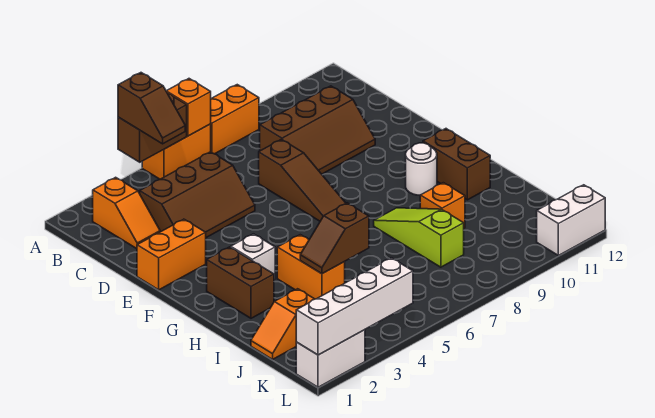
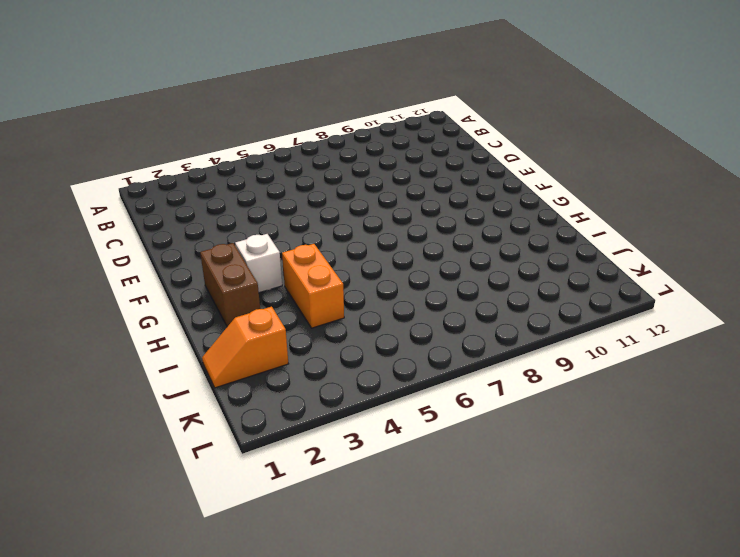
none -> orange brick A5:A6 level 1
none -> orange brick A7:A8 level 1
none -> orange slope B2:C2 level 1 top B

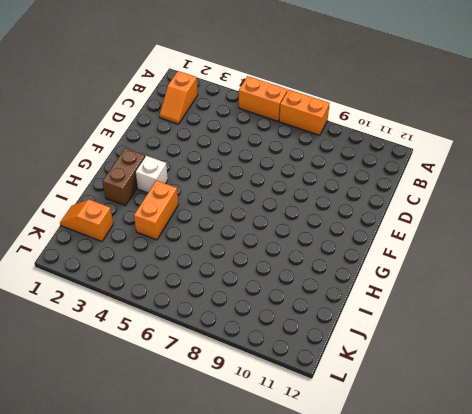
none -> brown slope C3:D5 level 1 top C
none -> brown slope C8:D10 level 1 top C
none -> brown slope D7:F7 level 1 top D

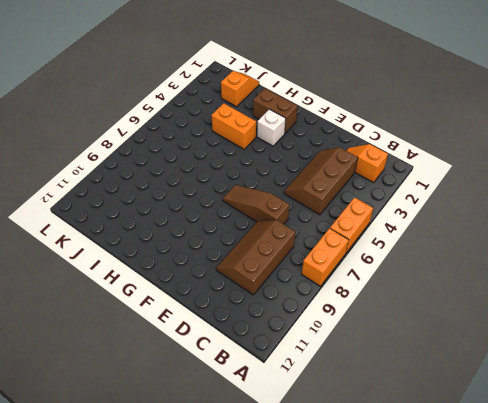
none -> orange brick E1:E2 level 1
none -> white round brick G10 level 1
none -> brown brick G11:H11 level 1

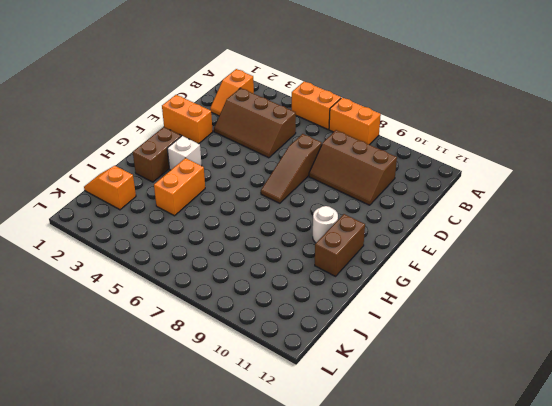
none -> lime slope H8:J8 level 1 top J
none -> orange brick I9 level 1
none -> white brick L1:L2 level 1

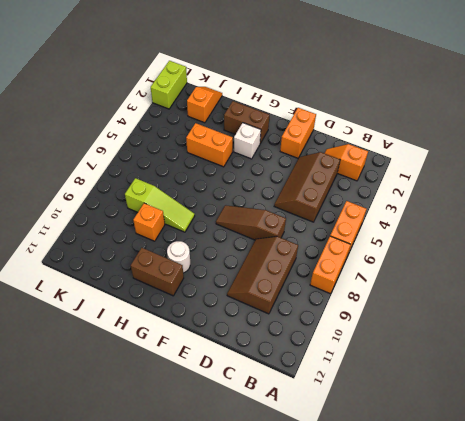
lime brick L1:L2 level 1 -> white brick L1:L2 level 1
none -> white brick L11:L12 level 1
none -> brown brick A4:A5 level 2
none -> orange brick A6 level 2

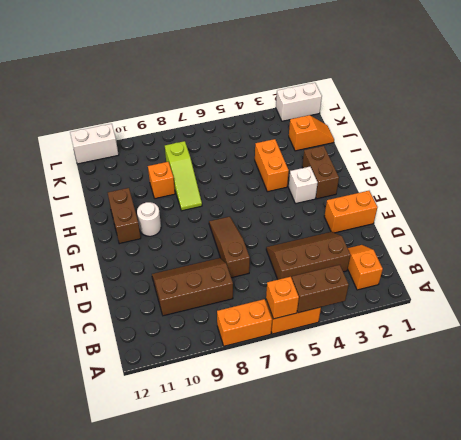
none -> brown slope I4:I5 level 2 top 5
none -> white brick L1:L4 level 2
none -> brown slope A4:B4 level 3 top A

